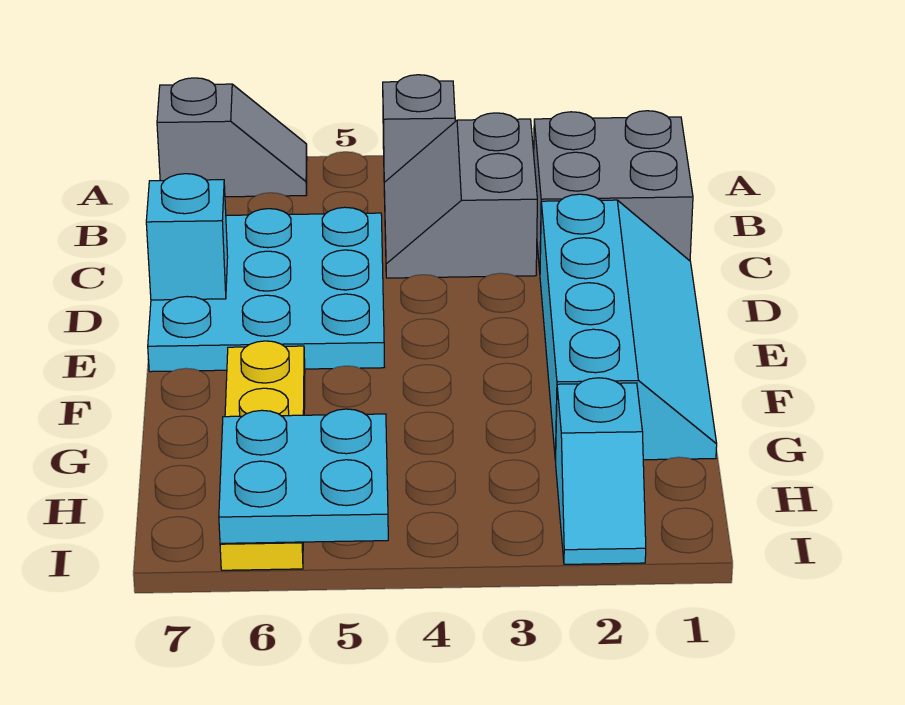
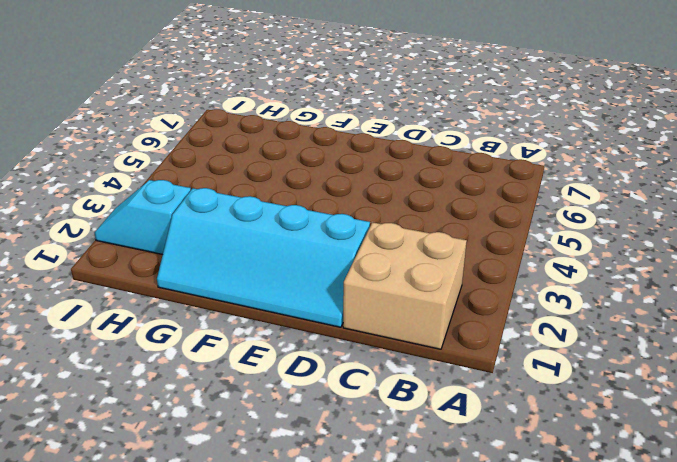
tan brick B1:C2 level 1 -> grey brick B1:C2 level 1
none -> grey brick A4 level 1
none -> grey slope A6:A7 level 1 top 7

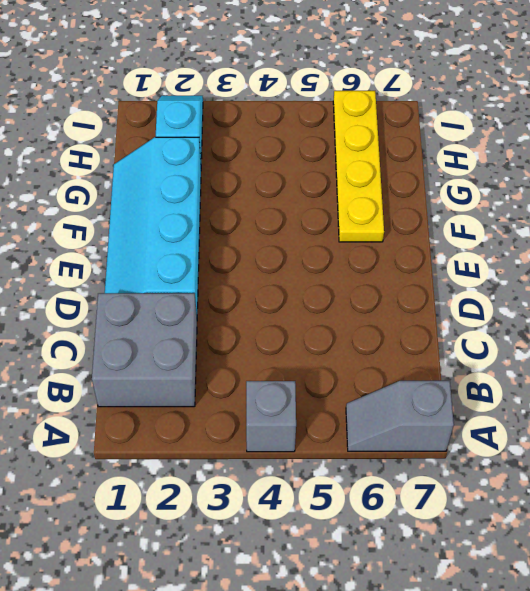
none -> grey slope B3:C4 level 1 top 3
none -> cyan plate C5:E7 level 1

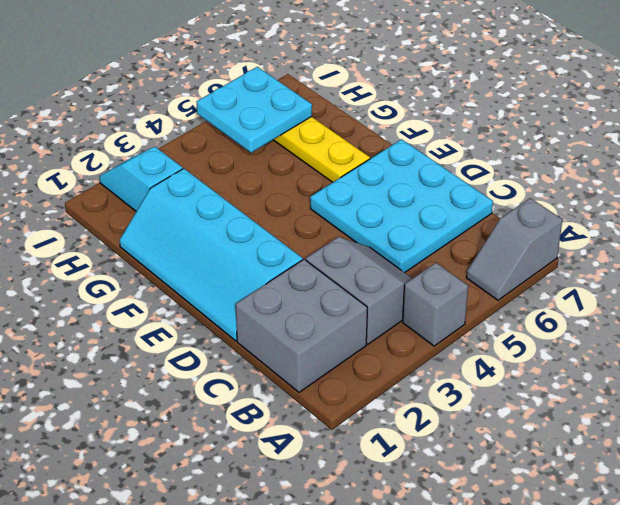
none -> cyan brick D7 level 2

